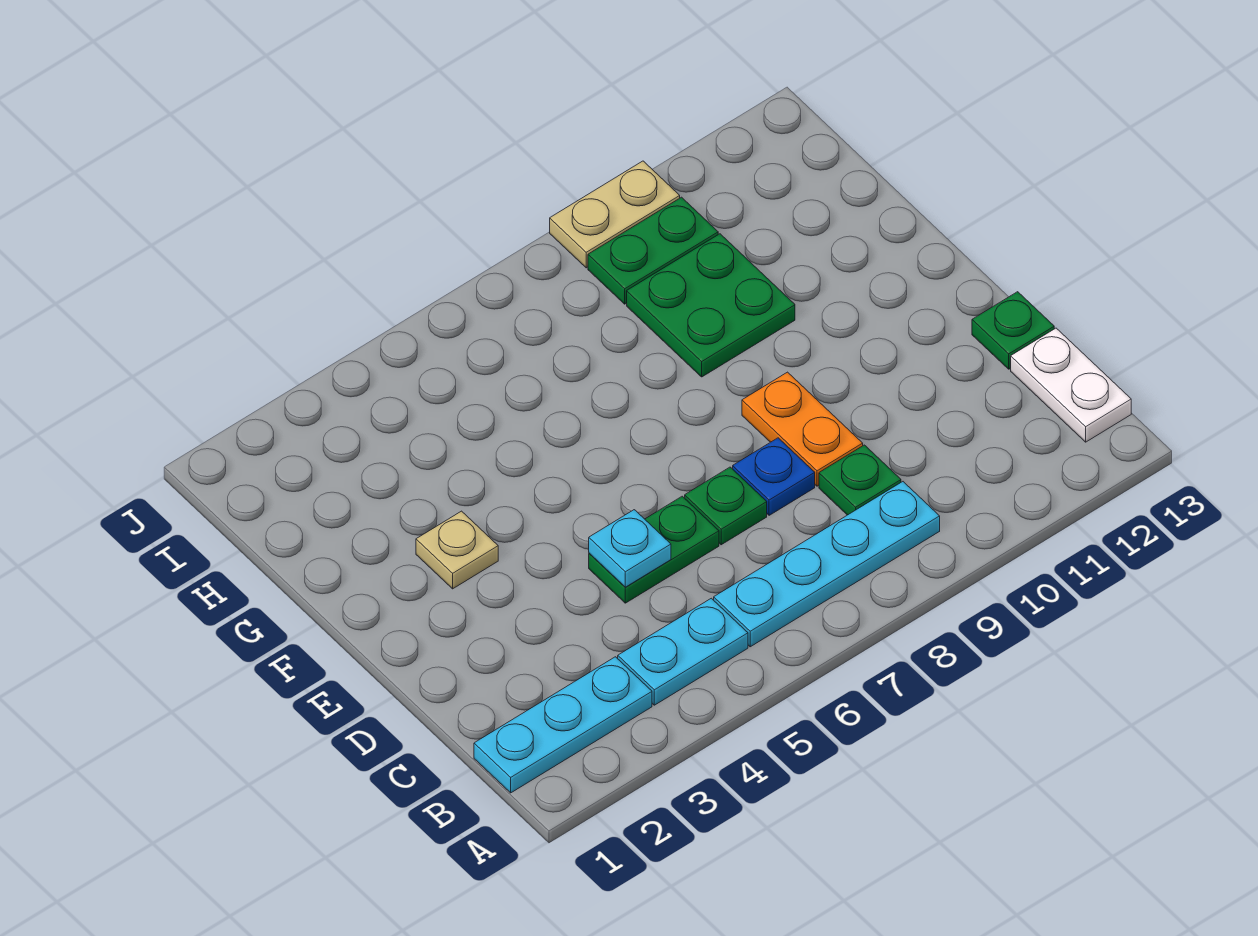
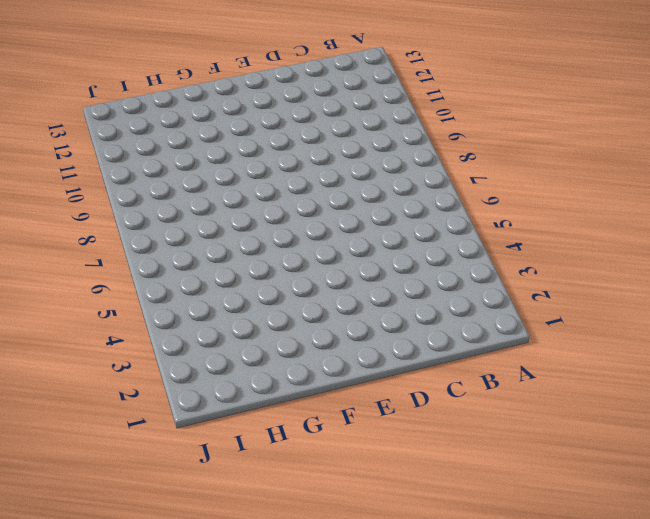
none -> cyan plate B1:B3 level 1
none -> cyan plate B4:B5 level 1
none -> cyan plate B6:B9 level 1

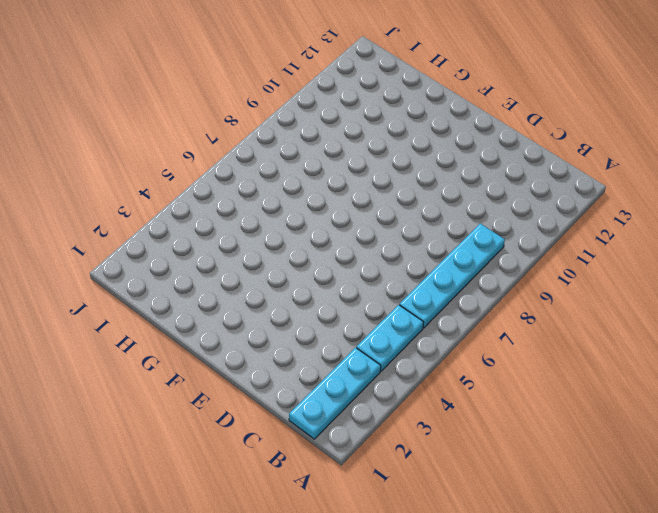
none -> white plate B13:C13 level 1
none -> green plate C9 level 1
none -> green plate D5:D6 level 1

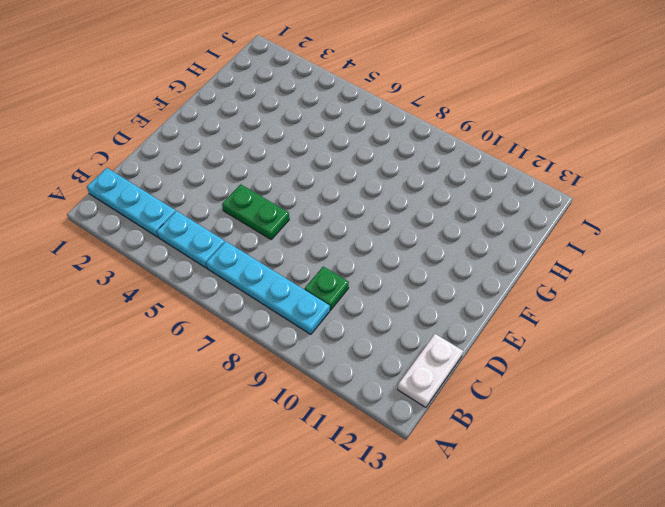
none -> green plate D7 level 1
none -> blue plate D8 level 1
none -> orange plate D9:E9 level 1

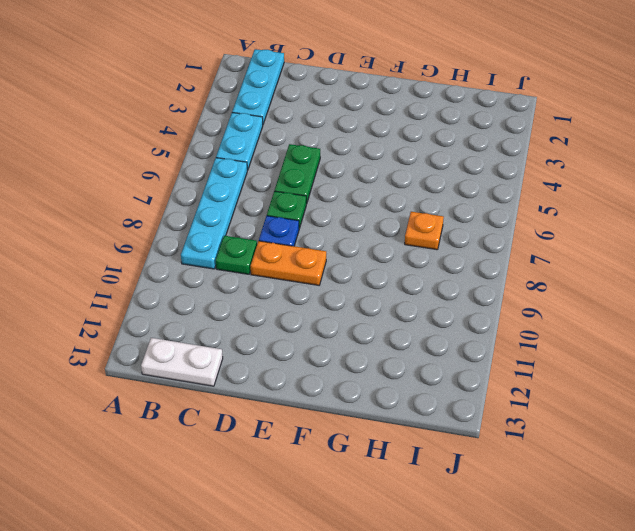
orange plate H7 level 1 -> none
none -> green plate D13 level 1
none -> tan plate F3 level 1
none -> green plate G9:H10 level 1

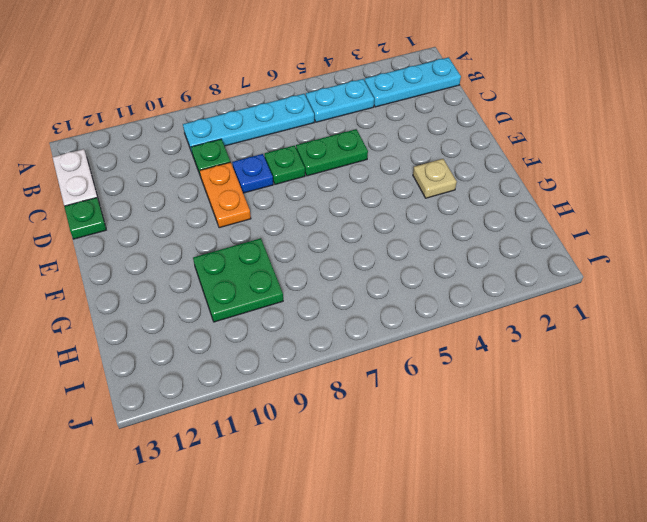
none -> green plate I9:I10 level 1
none -> tan plate J9:J10 level 1
none -> cyan plate D5 level 2

